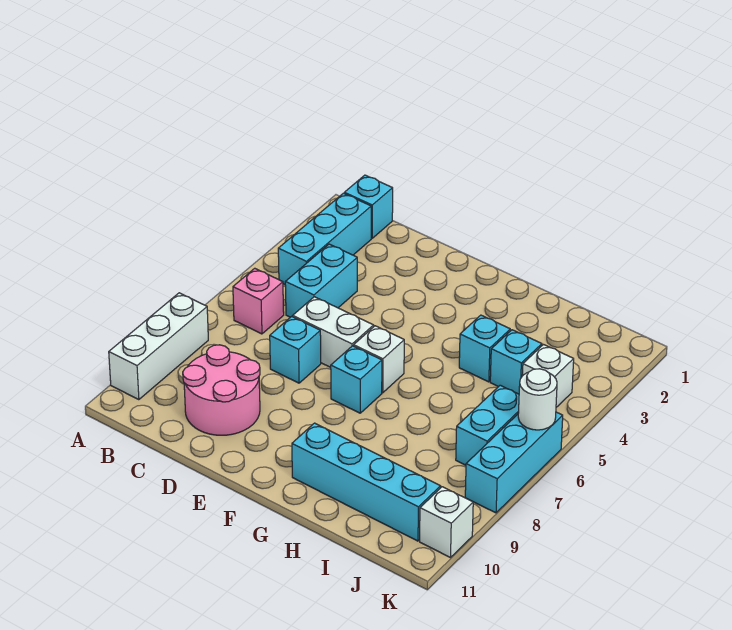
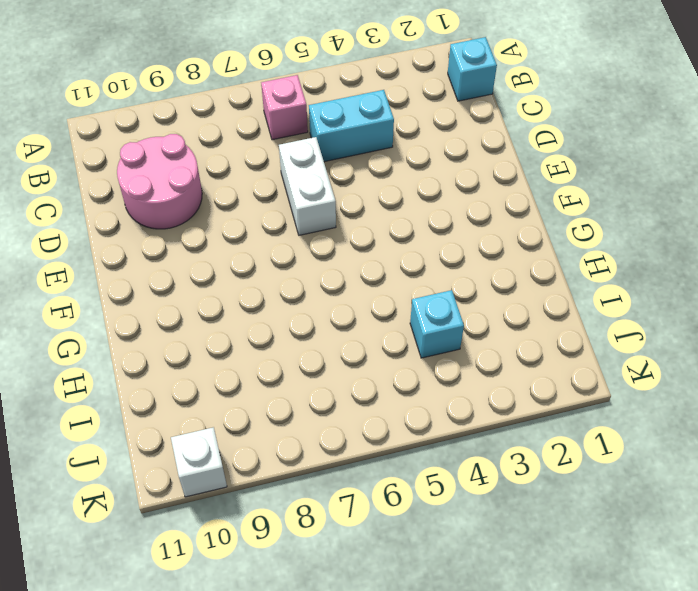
none -> white brick A8:A10 level 1
none -> cyan brick B2:B4 level 1
none -> cyan brick D7 level 1

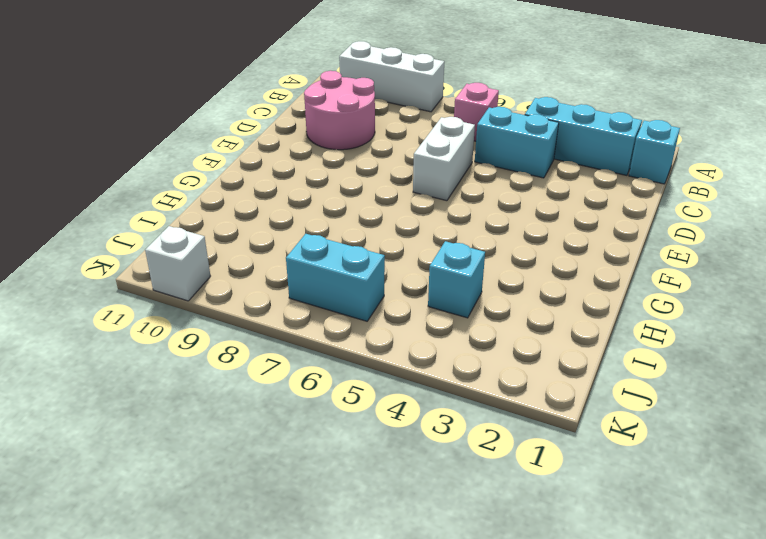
none -> cyan brick D7 level 1
none -> white brick F6 level 1
none -> cyan brick F7 level 1

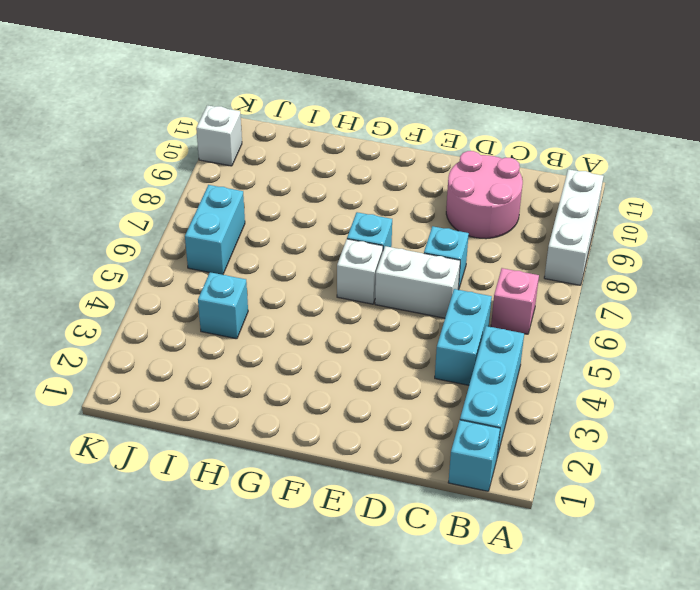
none -> cyan brick G10:J10 level 1
none -> cyan brick H4 level 1
none -> white brick J4 level 1

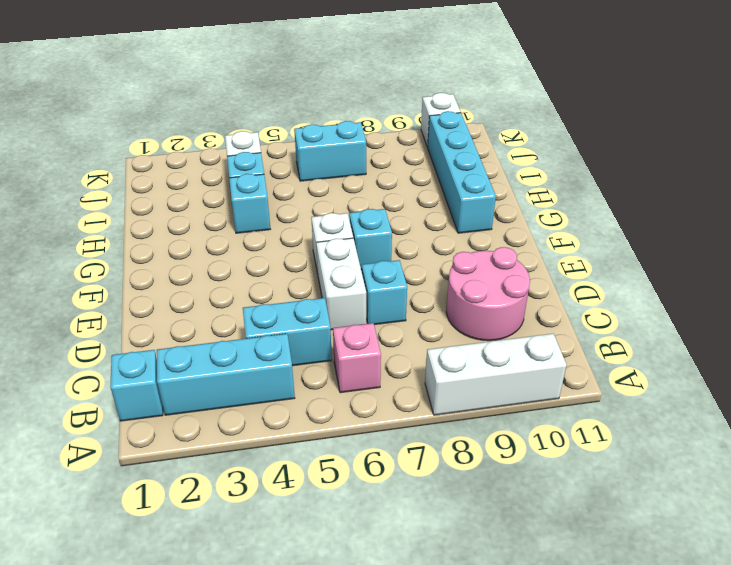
none -> cyan brick K6:K8 level 1
none -> white round brick K6 level 2

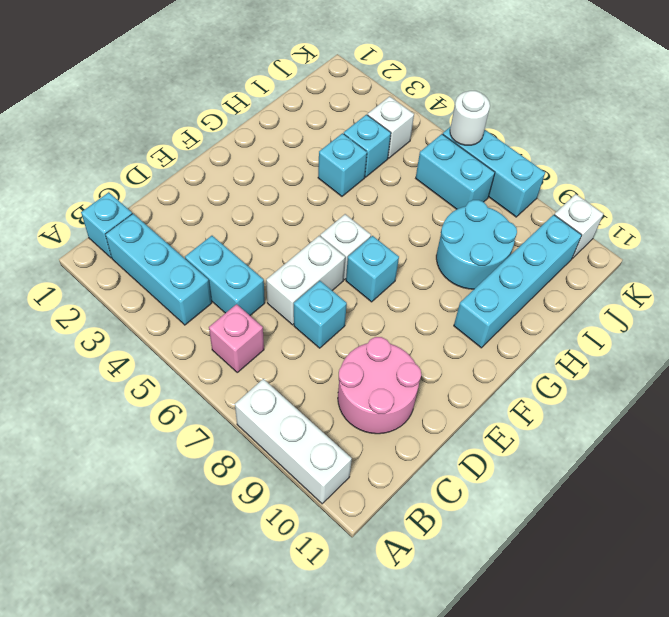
cyan round brick H8:I9 level 1 -> none

